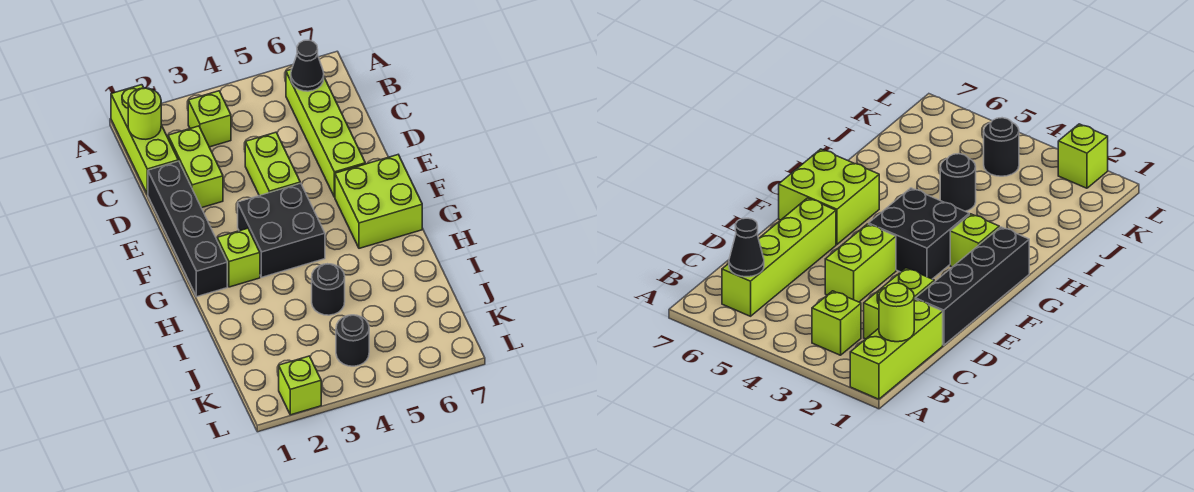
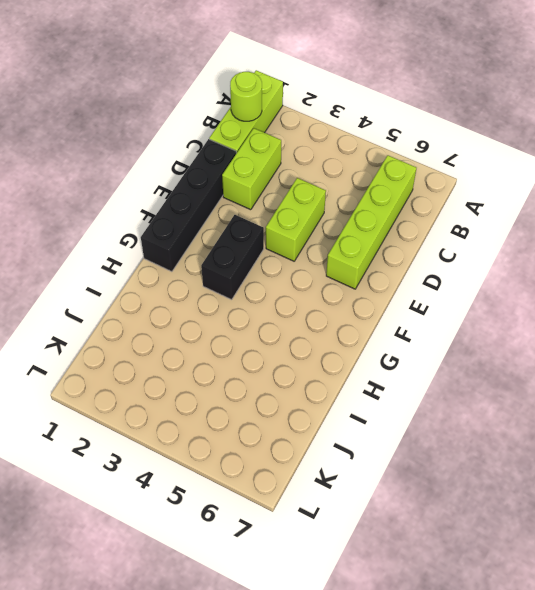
black brick F3:G3 level 1 -> black brick F3:G4 level 1
none -> lime brick B3 level 1
none -> lime brick F6:G7 level 1
none -> lime brick G2 level 1

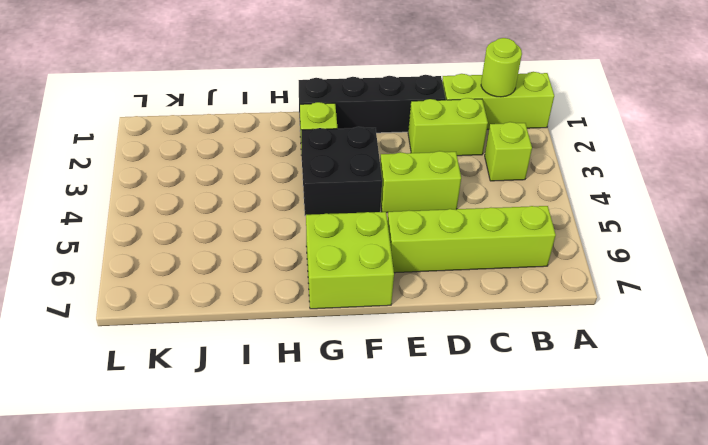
none -> black round brick I4 level 1
none -> black round brick K4 level 1
none -> lime brick L2 level 1

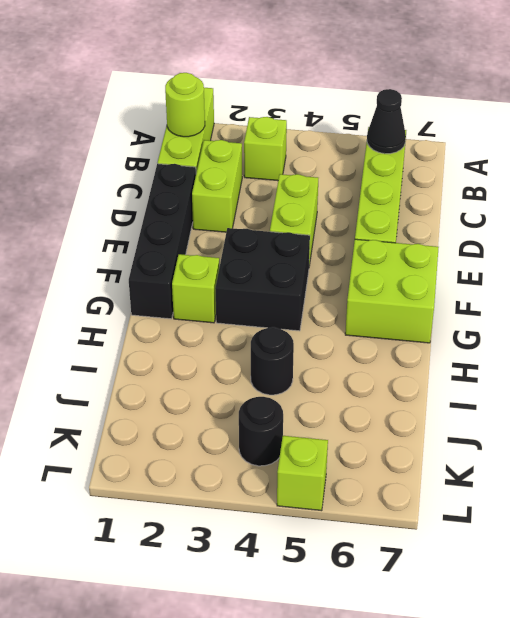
lime brick L5 level 1 -> lime brick L2 level 1

